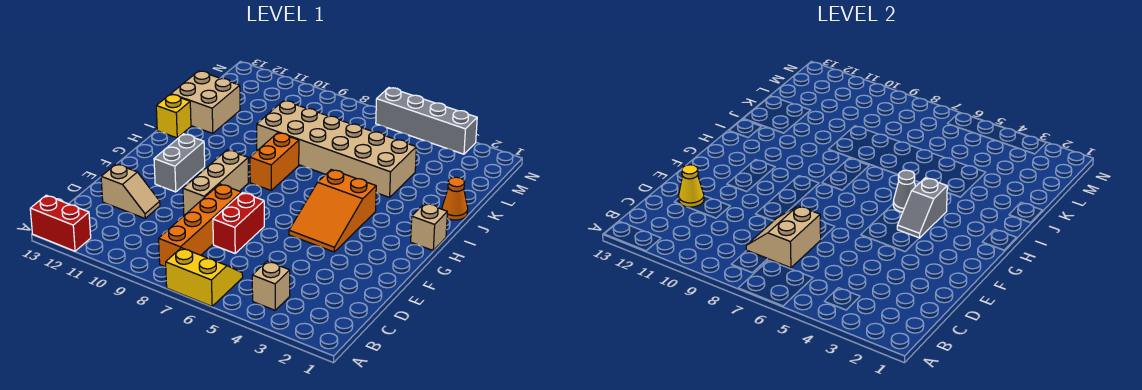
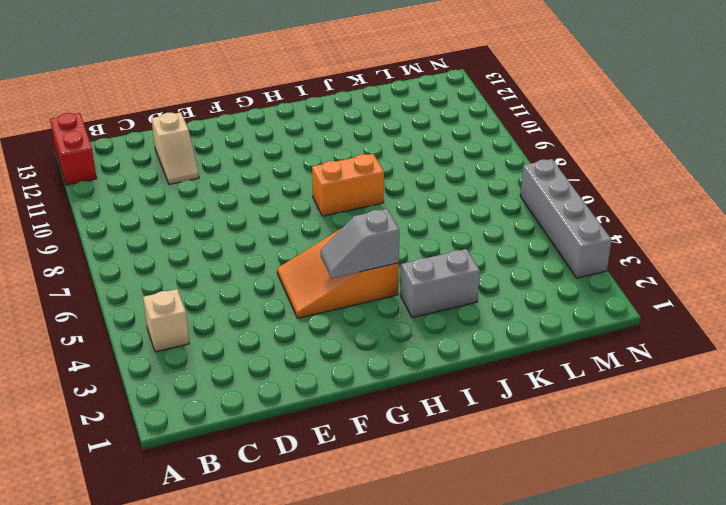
grey brick I3:J3 level 1 -> grey brick F11:G11 level 1
none -> yellow slope A6:B7 level 1 top A
none -> orange brick B8:E8 level 1
none -> red brick D7:E7 level 1

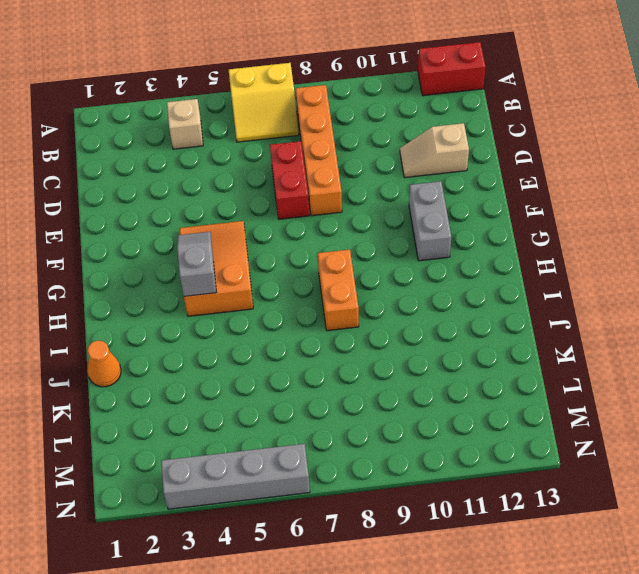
none -> tan brick E9:G9 level 1
none -> tan brick H1 level 1
none -> yellow brick I13 level 1

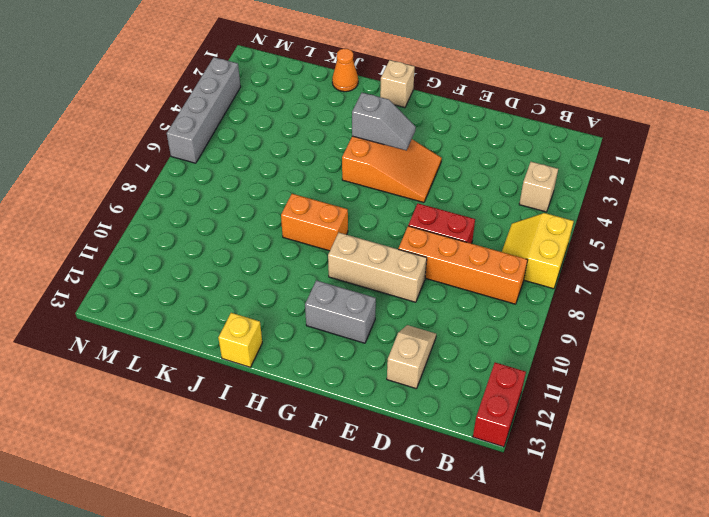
none -> tan brick J4:K9 level 1
none -> tan brick J12:K13 level 1
none -> tan slope C7:D8 level 2 top 7

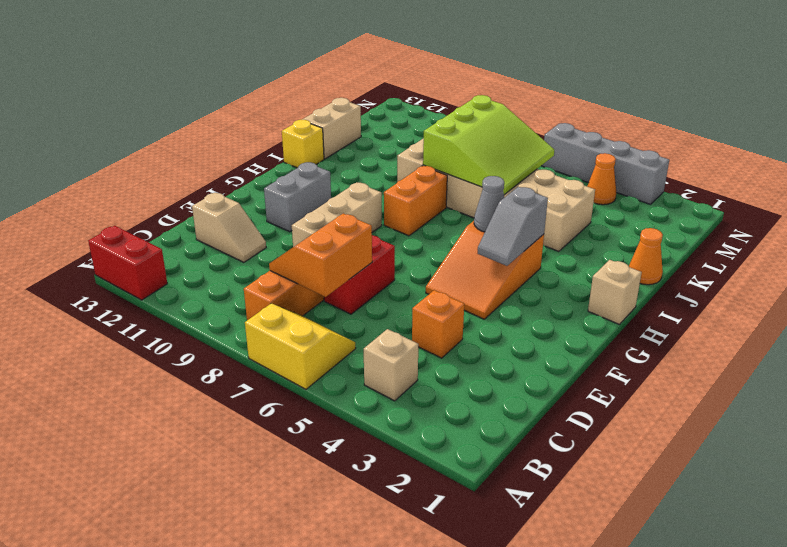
orange slope C7:D8 level 2 top 7 -> tan slope C7:D8 level 2 top 7
orange brick D4 level 1 -> none
lime slope J6:L8 level 2 top 8 -> none
tan brick J13:K13 level 1 -> tan brick J12:K13 level 1
orange cone M4 level 1 -> none
none -> yellow cone D12 level 2

